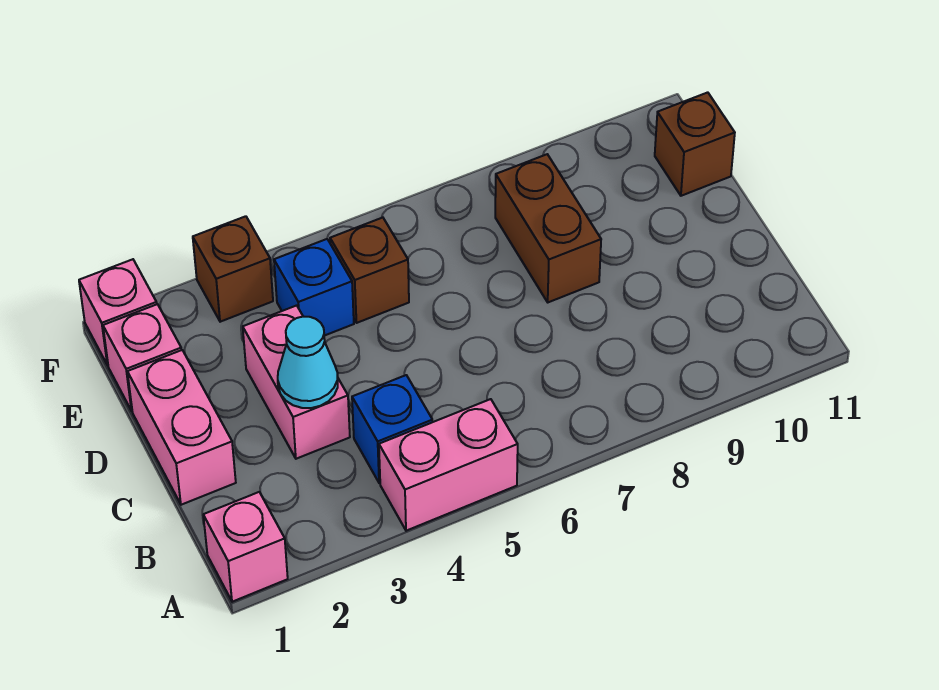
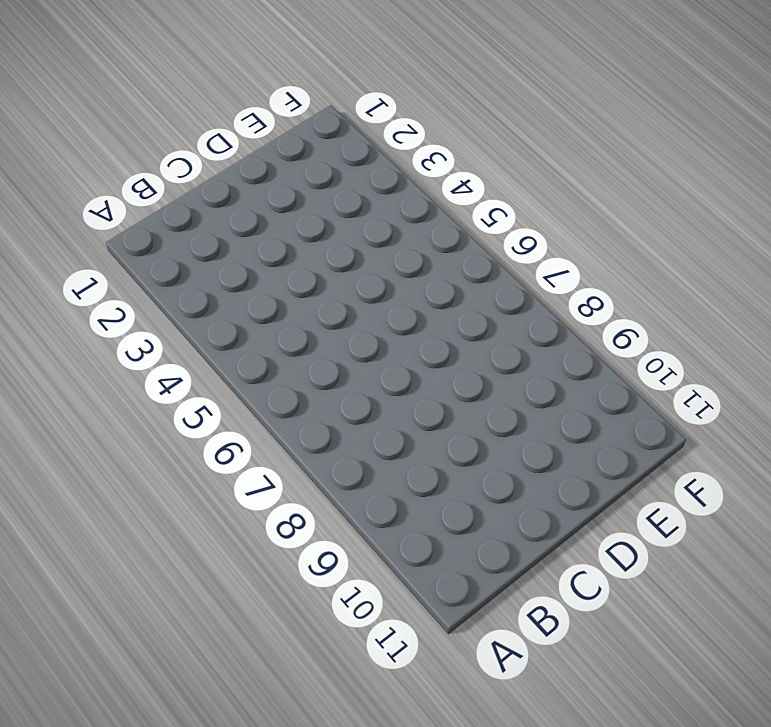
none -> pink brick A1 level 1
none -> pink brick A4:A5 level 1
none -> blue brick B4 level 1

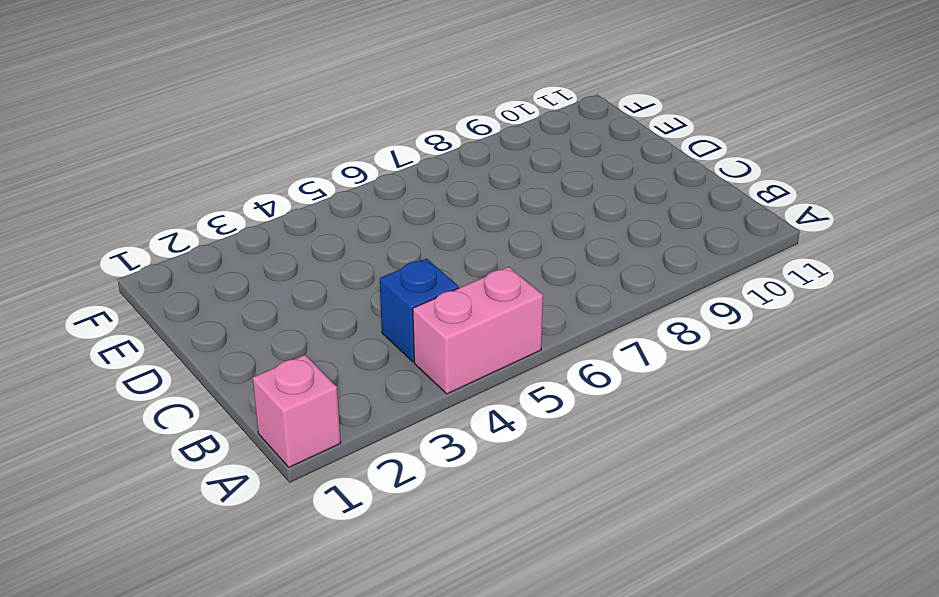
none -> pink brick C1:D1 level 1
none -> pink brick C3:D3 level 1
none -> brown brick D8:E8 level 1

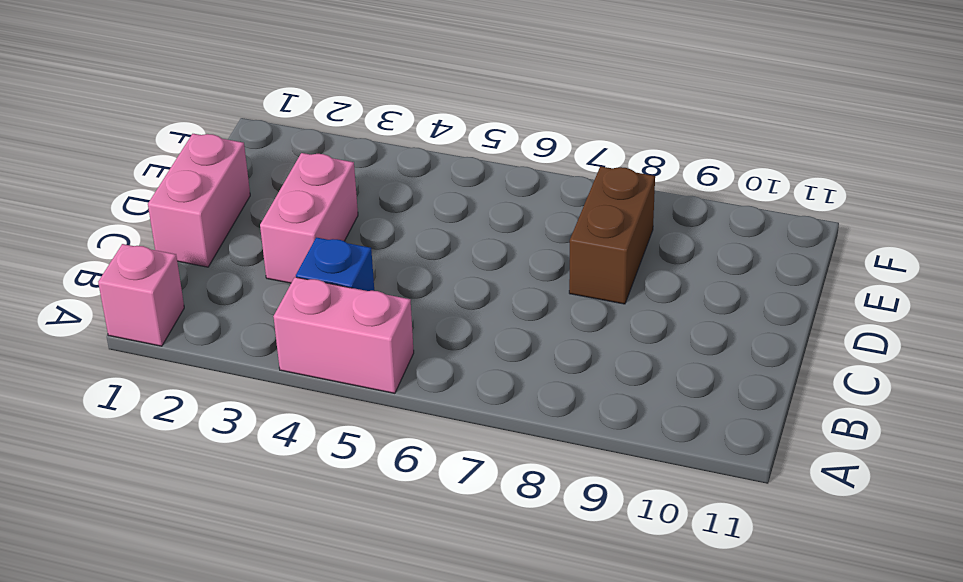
none -> pink brick E1 level 1
none -> blue brick E4 level 1
none -> brown brick E5 level 1

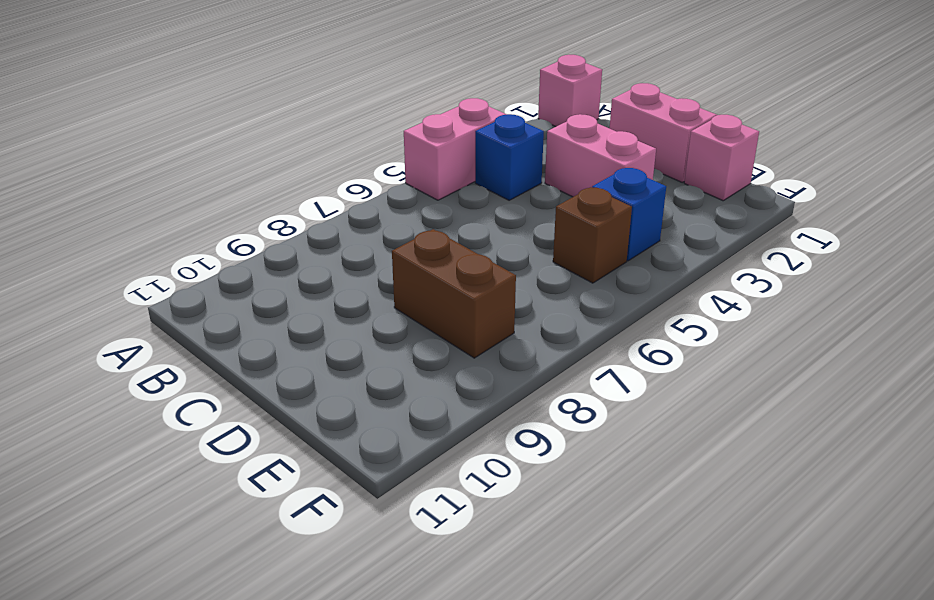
none -> brown brick E11 level 1
none -> pink brick F1 level 1
none -> brown brick F3 level 1

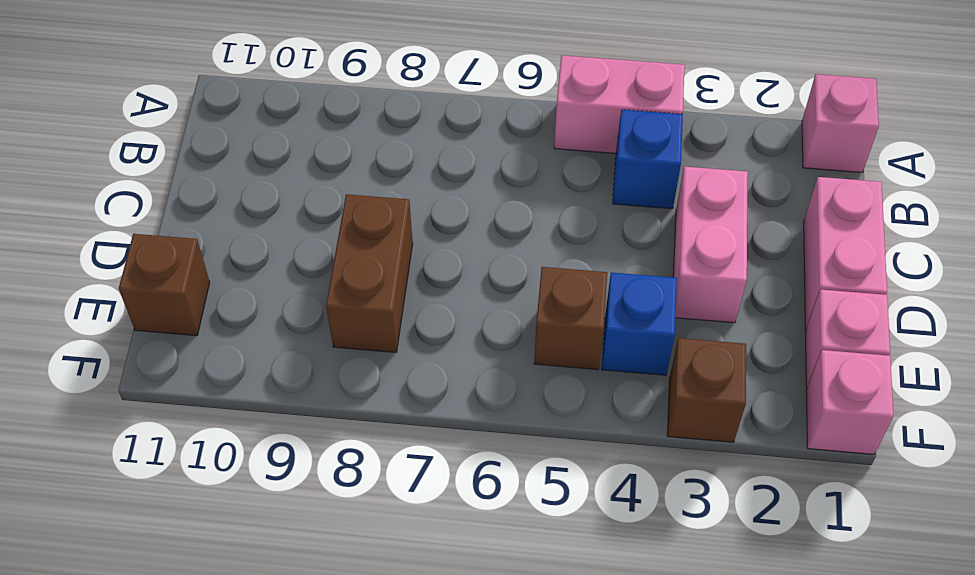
none -> cyan cone C3 level 2

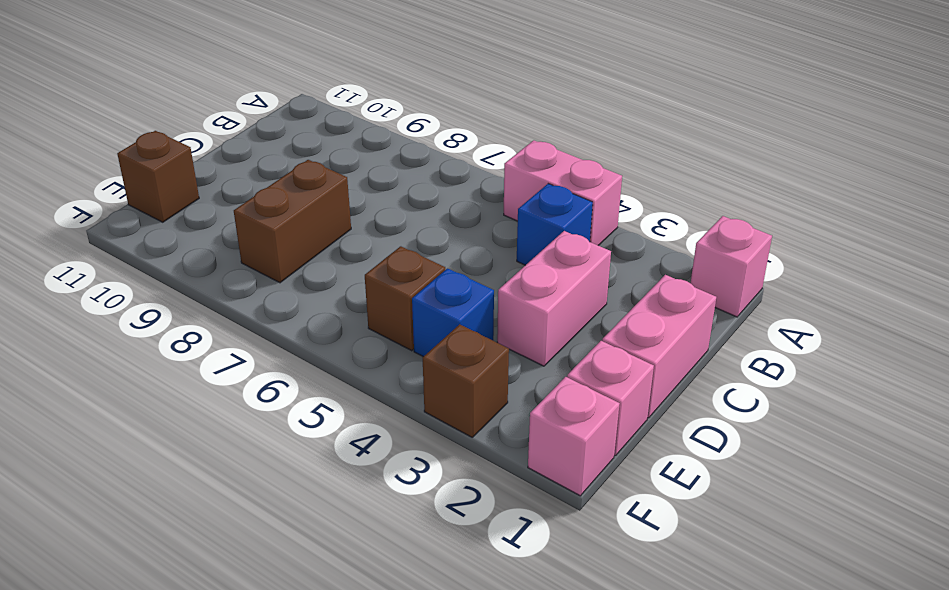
none -> cyan cone C3 level 2

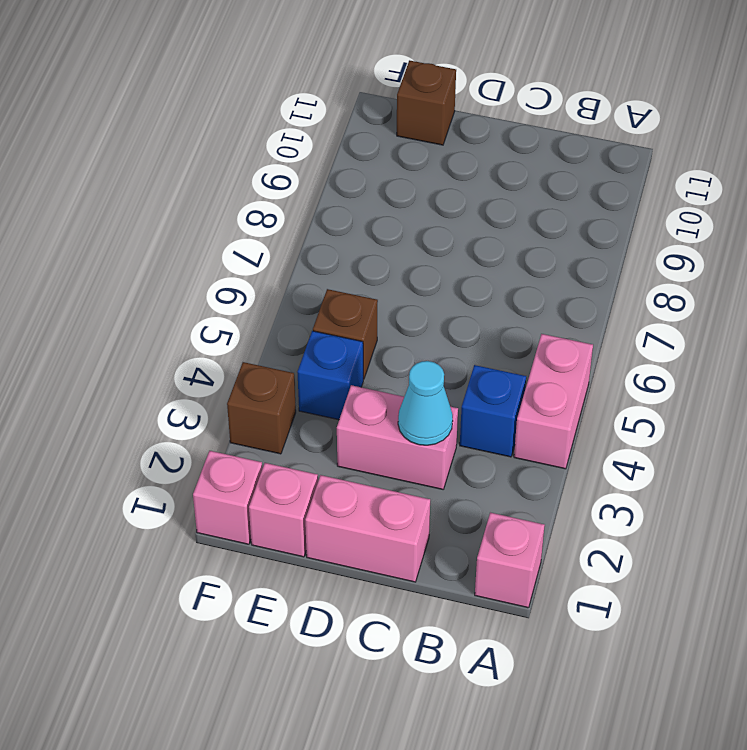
none -> brown brick D8:E8 level 1

